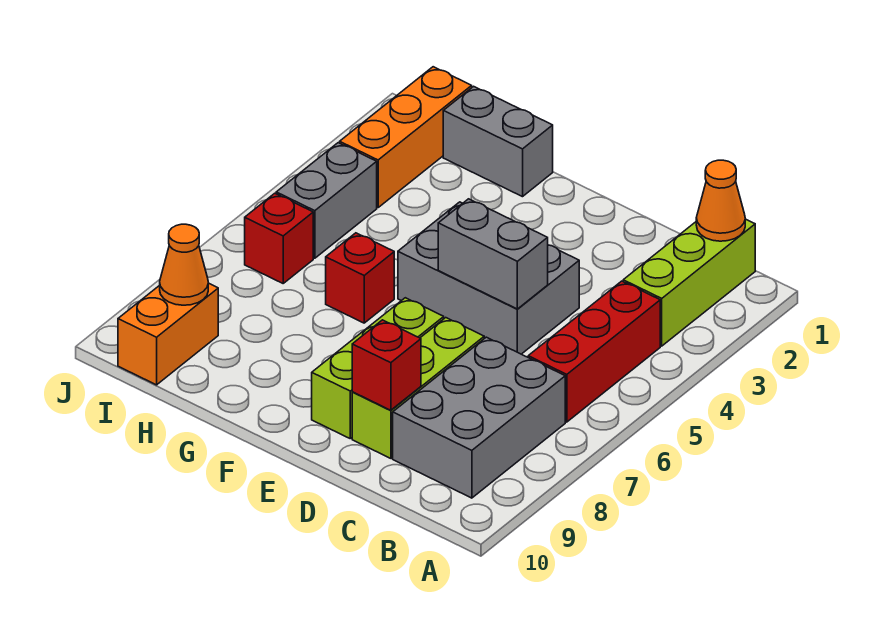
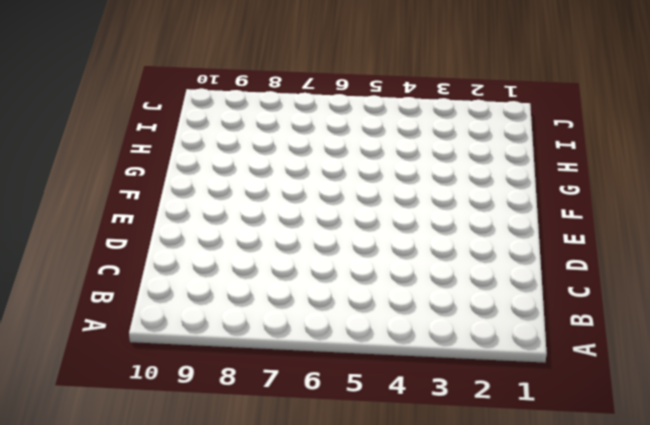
none -> lime brick B1:B3 level 1
none -> red brick B4:B6 level 1
none -> grey brick B7:C9 level 1

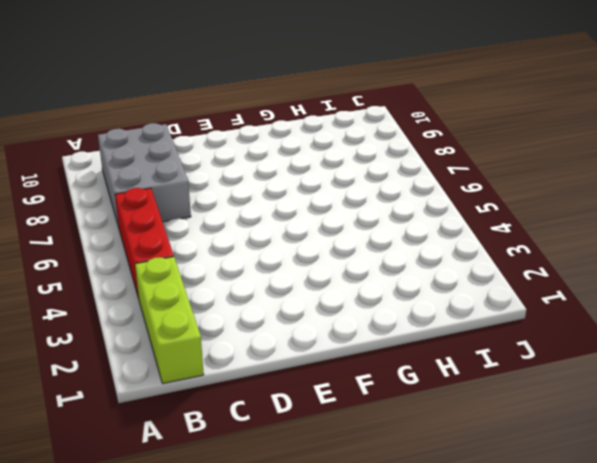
none -> grey brick D4:F5 level 1
none -> lime brick D7:D9 level 1
none -> lime brick E7:E9 level 1

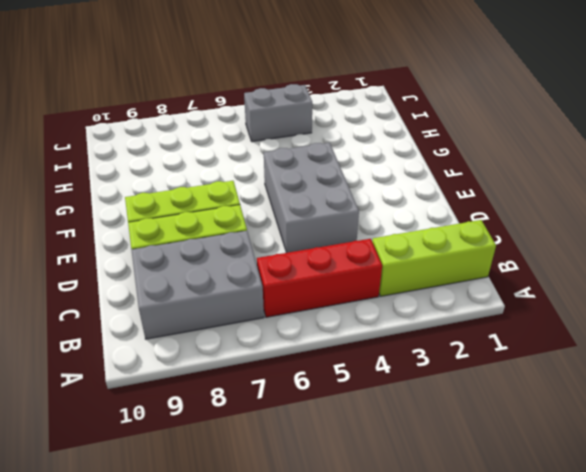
none -> grey brick G1:H1 level 1
none -> red brick G6 level 1
none -> orange brick I1:I3 level 1

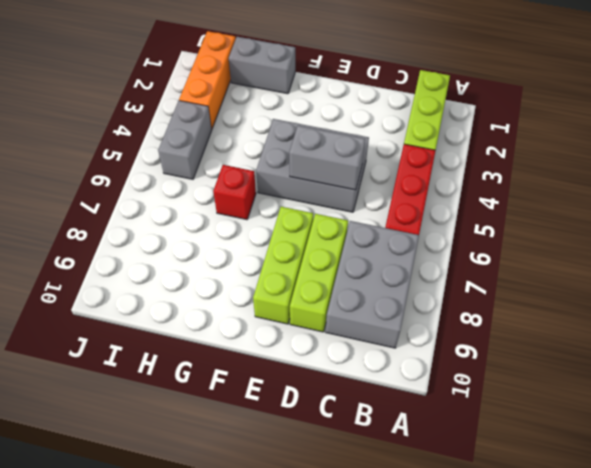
none -> red brick I6 level 1
none -> orange brick I9:I10 level 1
none -> orange cone B1 level 2

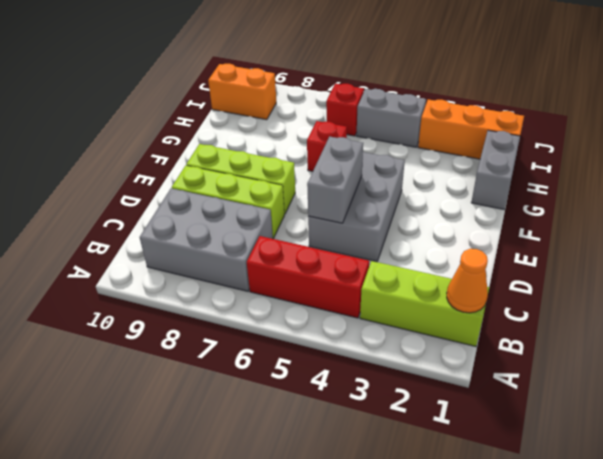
none -> red brick D9 level 2
none -> orange cone I9 level 2

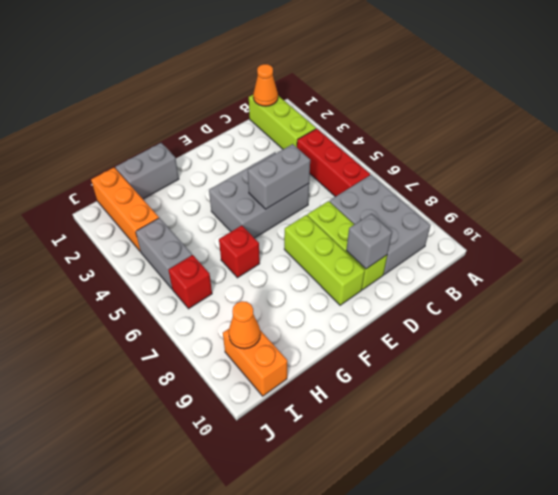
grey brick D9 level 2 -> red brick D9 level 2

